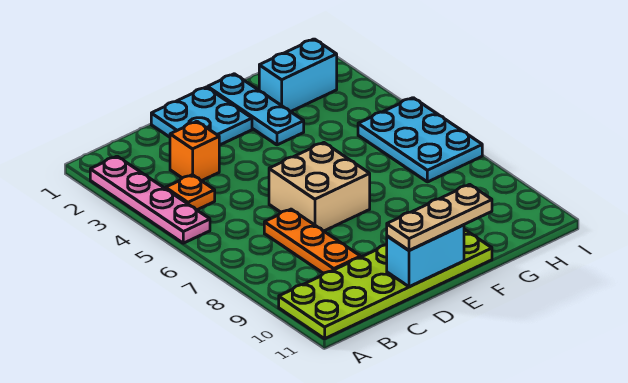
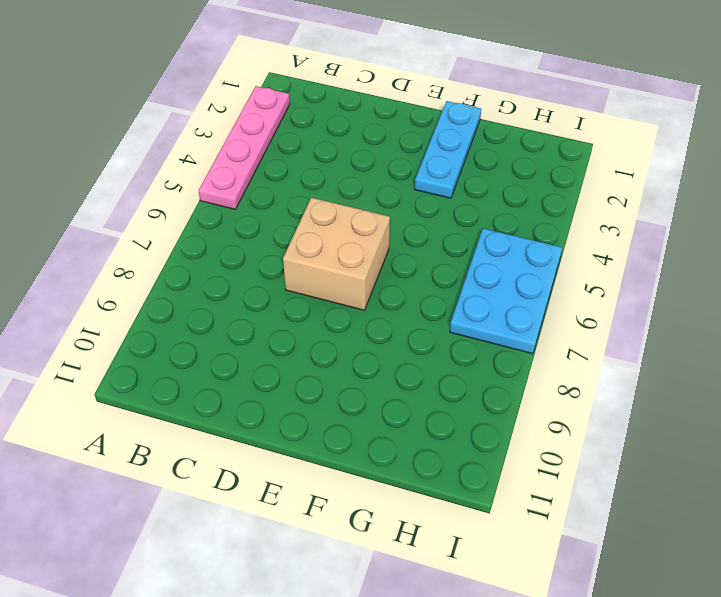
none -> lime plate A10:F11 level 1
none -> orange plate B4 level 1
none -> orange brick C3 level 1

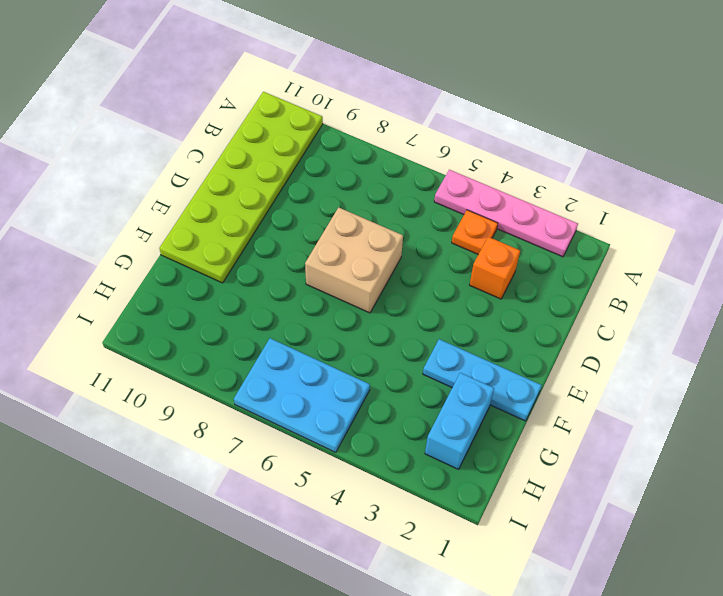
none -> orange plate C7:C9 level 1
none -> cyan plate D1:E2 level 1
none -> cyan brick D11:E11 level 2

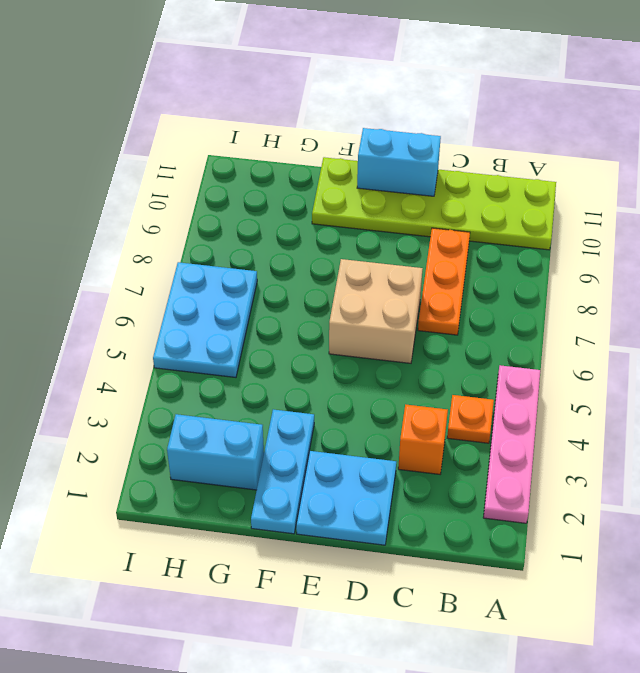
none -> tan plate D11:F11 level 3

